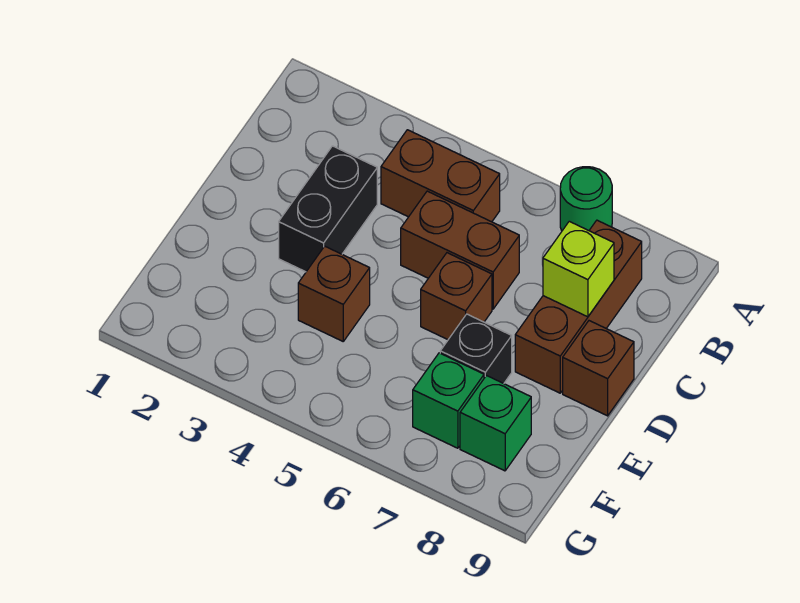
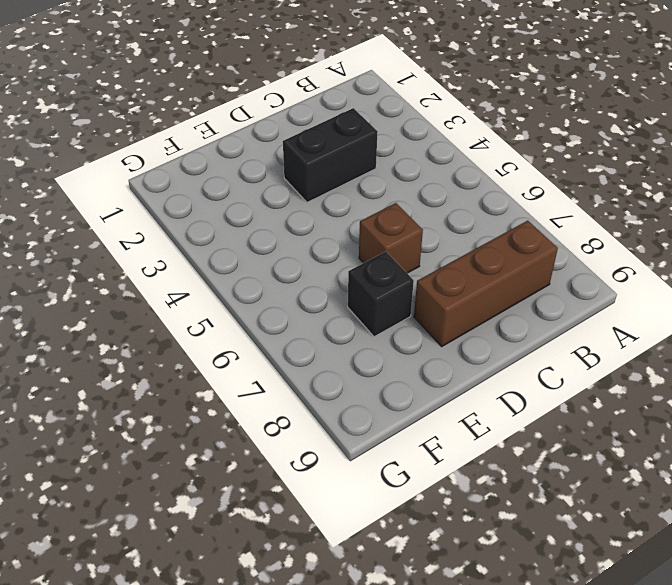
none -> green round brick A7 level 1
none -> brown brick B4:B5 level 1
none -> brown brick C5:C6 level 1

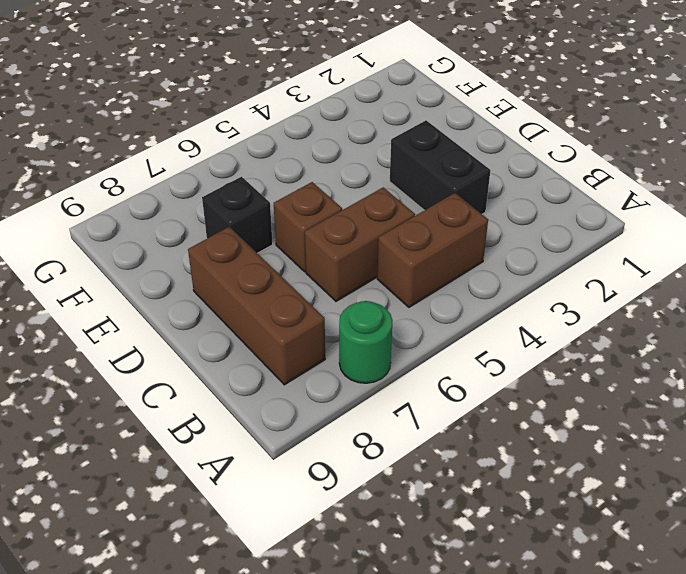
none -> brown brick D9 level 1
none -> brown brick E4 level 1
none -> green brick F7 level 1

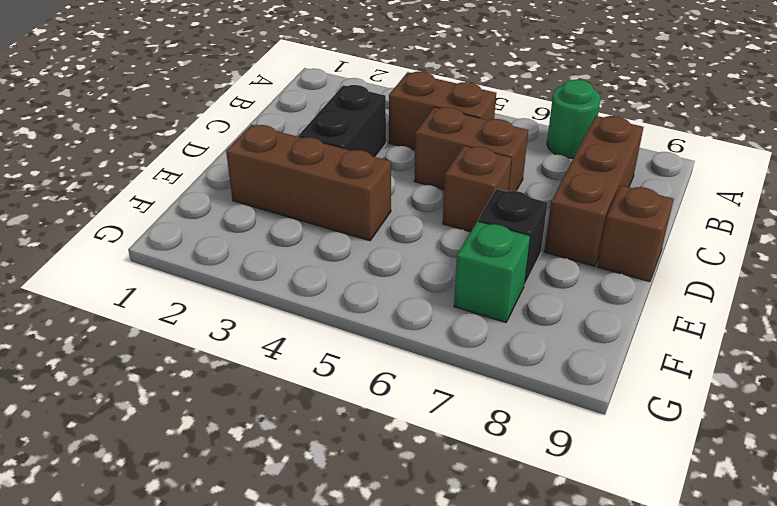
brown brick E2:E4 level 1 -> brown brick E4 level 1
none -> green brick F8 level 1
none -> lime brick C8 level 2

